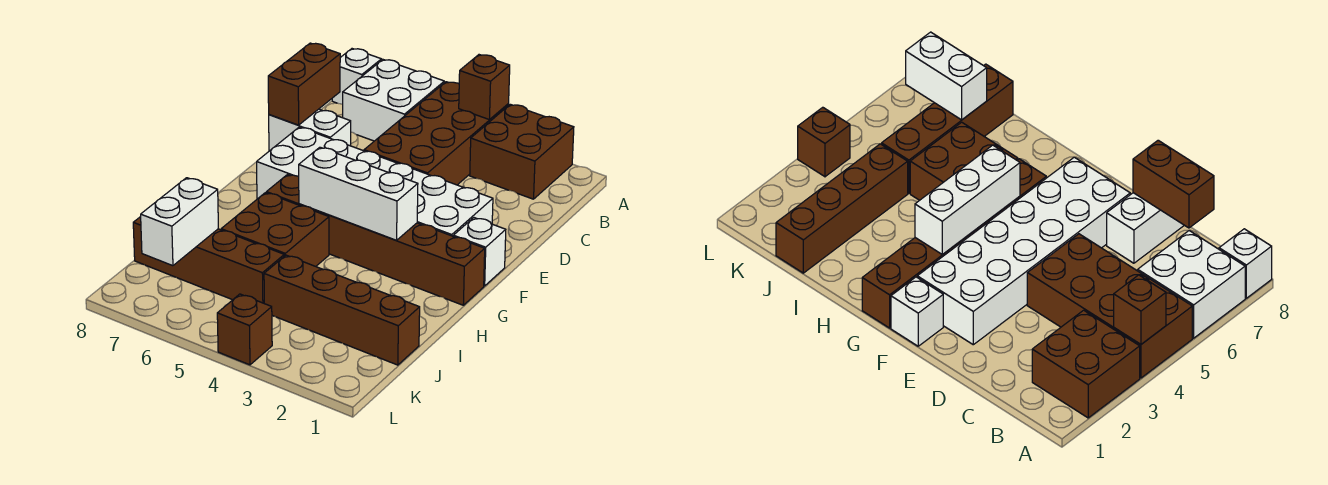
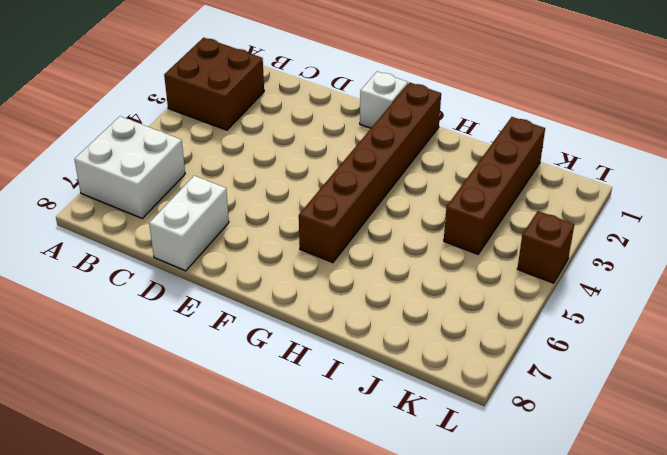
none -> brown brick A4:D5 level 1
none -> white brick A8 level 1
none -> white brick E2:F7 level 1

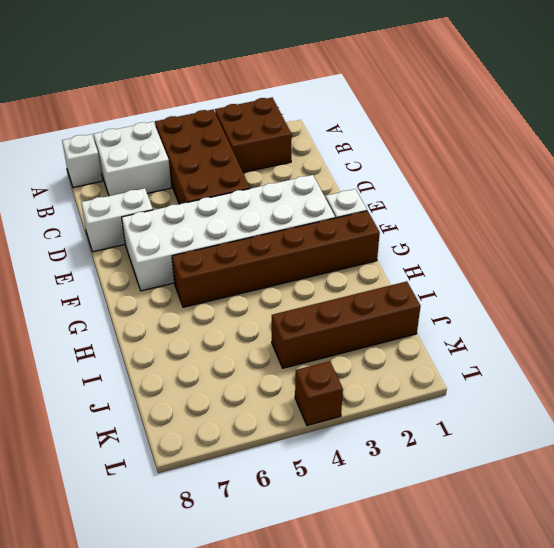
none -> brown brick H5:I6 level 1
none -> brown brick J5:J8 level 1
none -> brown brick A4 level 2

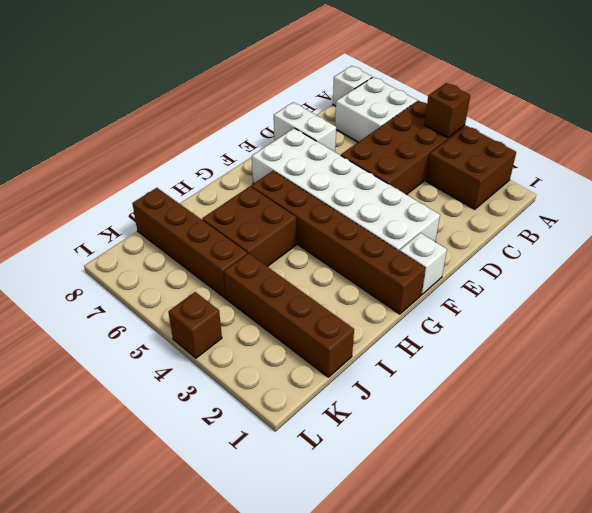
none -> brown brick C8:D8 level 2
none -> white brick G3:G5 level 2
none -> white brick J7:K7 level 2

